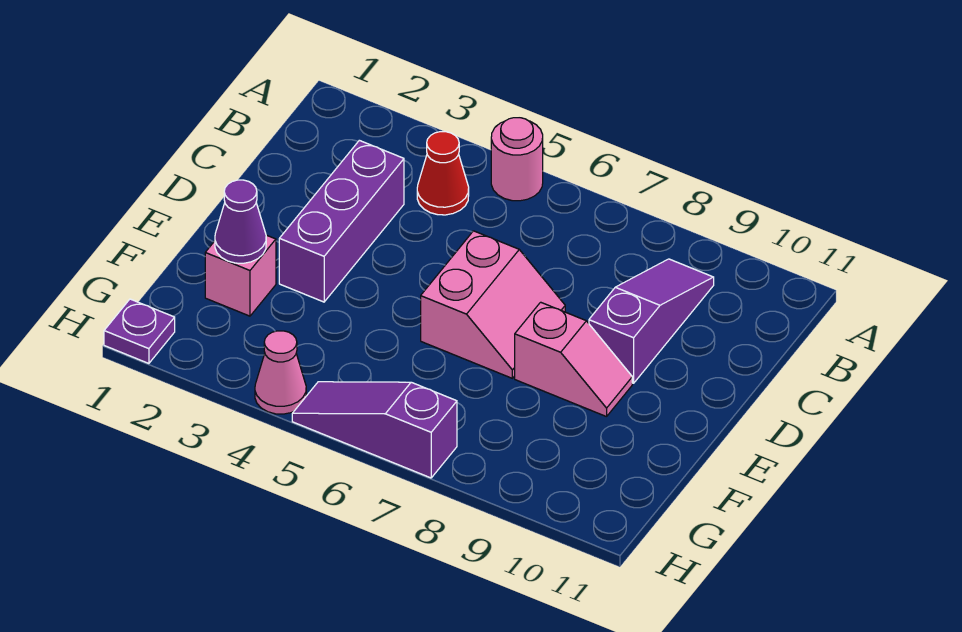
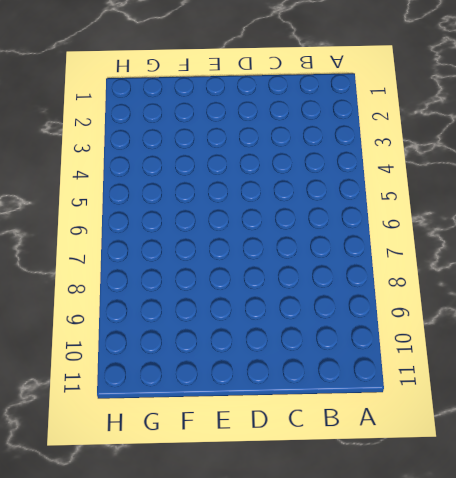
none -> pink round brick A5 level 1
none -> red cone B4 level 1

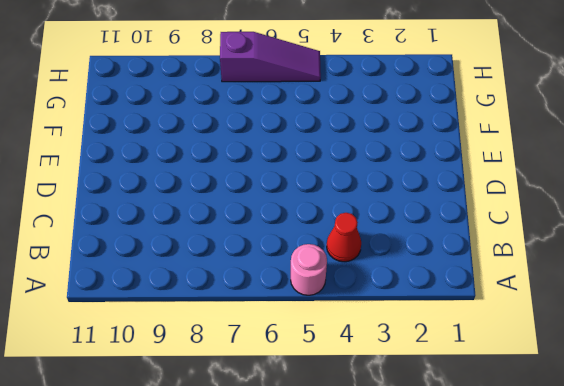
none -> purple slope B9:D9 level 1 top D
none -> purple brick C3:E3 level 1

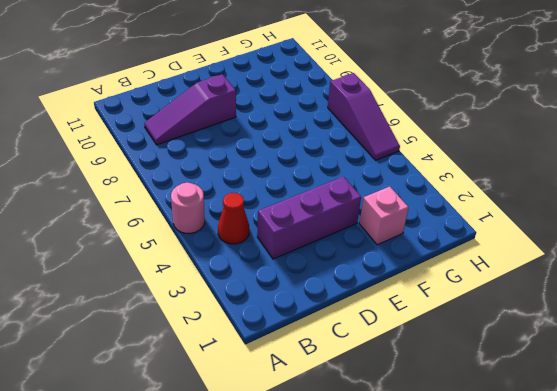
none -> pink slope D6:E7 level 1 top 6
none -> pink slope E8:E9 level 1 top 8

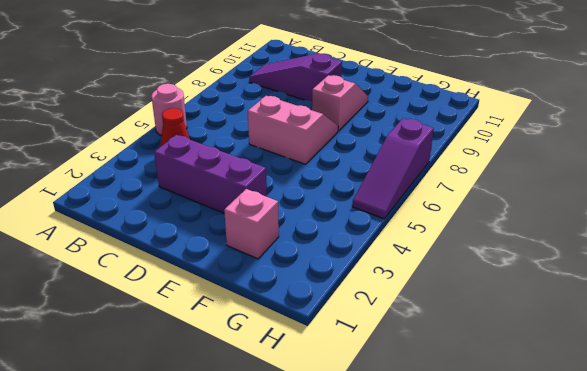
none -> purple plate H1 level 1
none -> pink cone H4 level 1

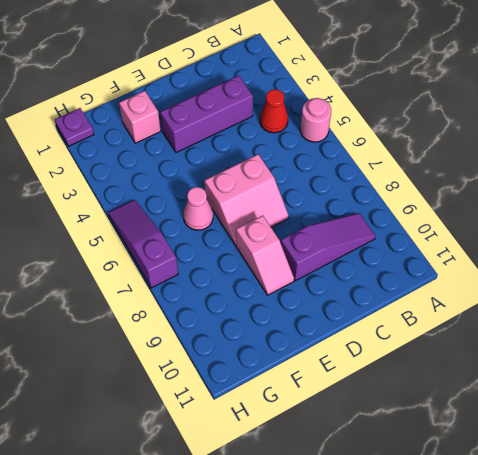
pink cone F6 level 1 -> pink cone H4 level 1
none -> purple cone F2 level 2

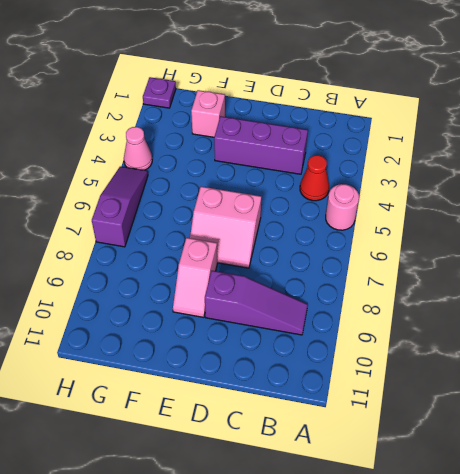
none -> purple cone F2 level 2

